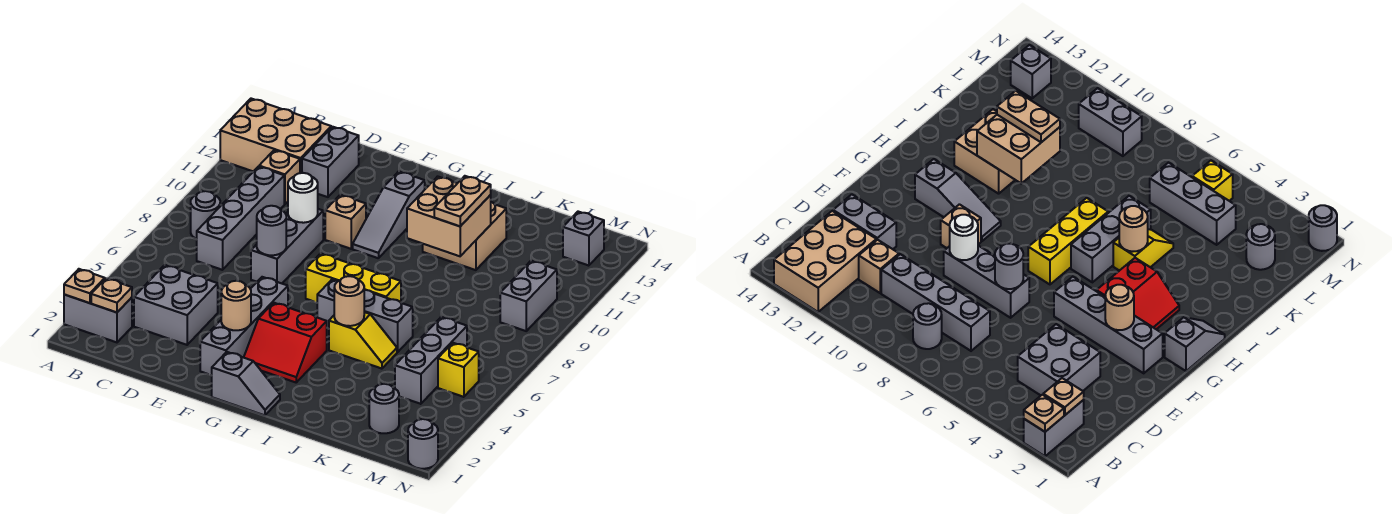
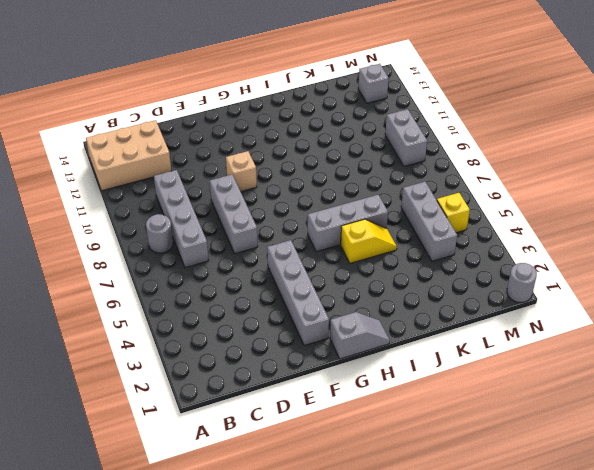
none -> grey brick A2:B2 level 1
none -> grey brick C3:D4 level 1
none -> tan brick C11 level 1
none -> grey brick D12:D13 level 1

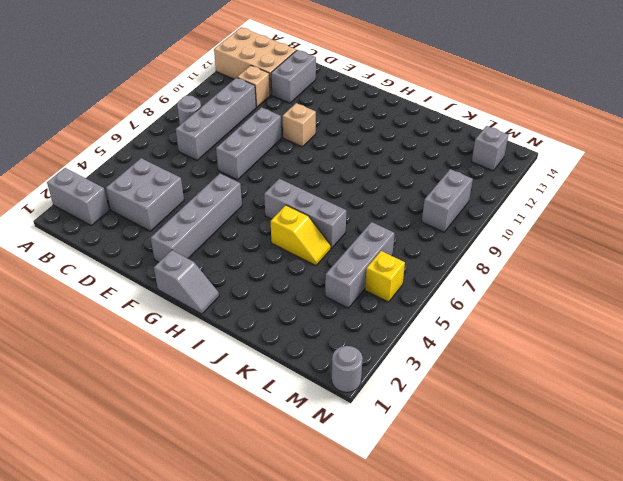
none -> red slope G3:H4 level 1 top 4
none -> yellow brick G7:I7 level 1
none -> grey slope G10:G12 level 1 top 12
none -> tan brick I11:J12 level 1

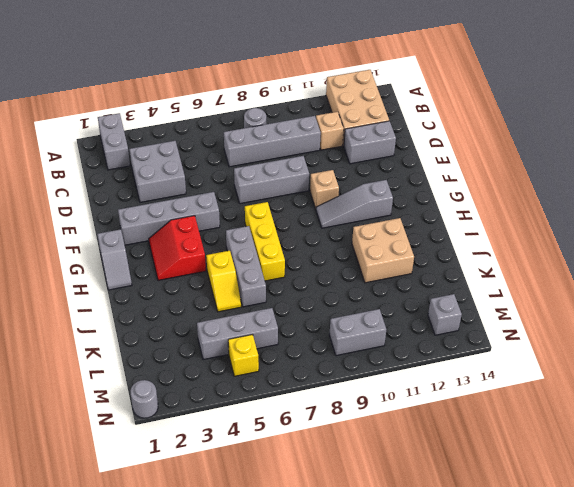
none -> grey round brick L2 level 1
none -> tan plate A2 level 2
none -> tan plate B2 level 2
none -> grey round brick E7 level 2

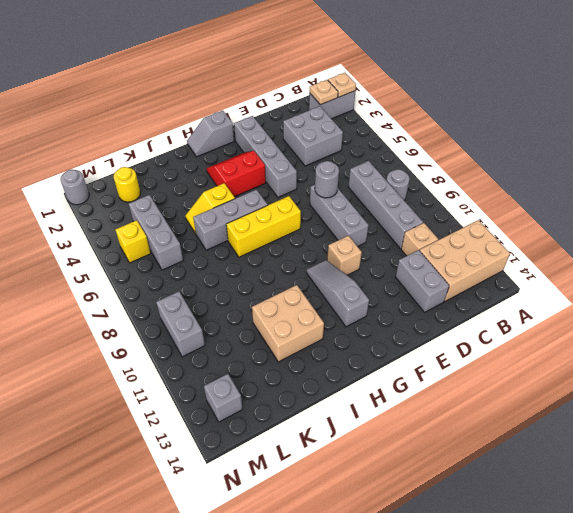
yellow round brick L2 level 1 -> grey round brick L2 level 1
none -> white round brick E9 level 2
none -> tan round brick F3 level 2
none -> tan round brick I5 level 2
none -> tan brick I10:J11 level 2

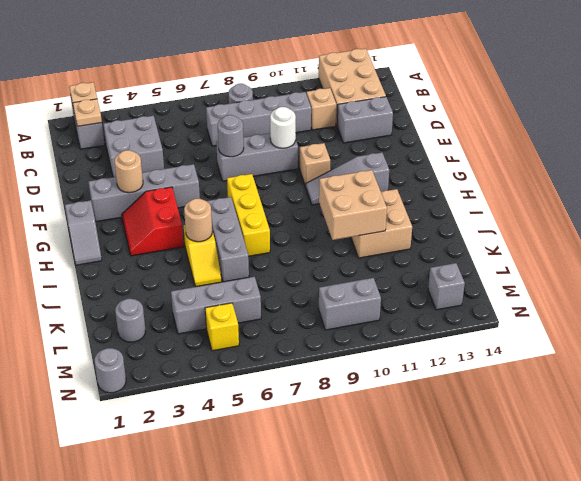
none -> tan plate J10:J11 level 3

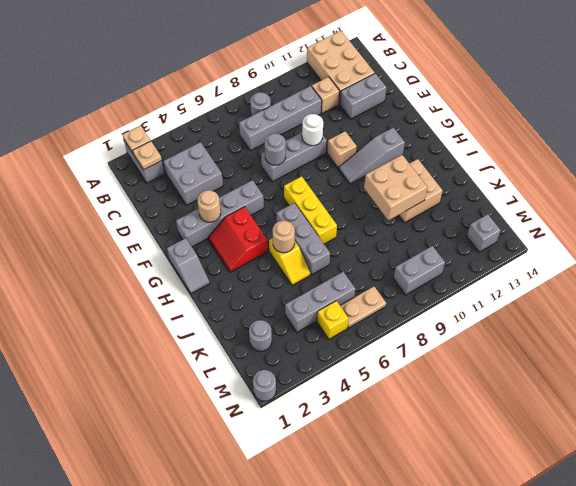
tan plate M6:M7 level 1 -> tan plate J10:J11 level 3

